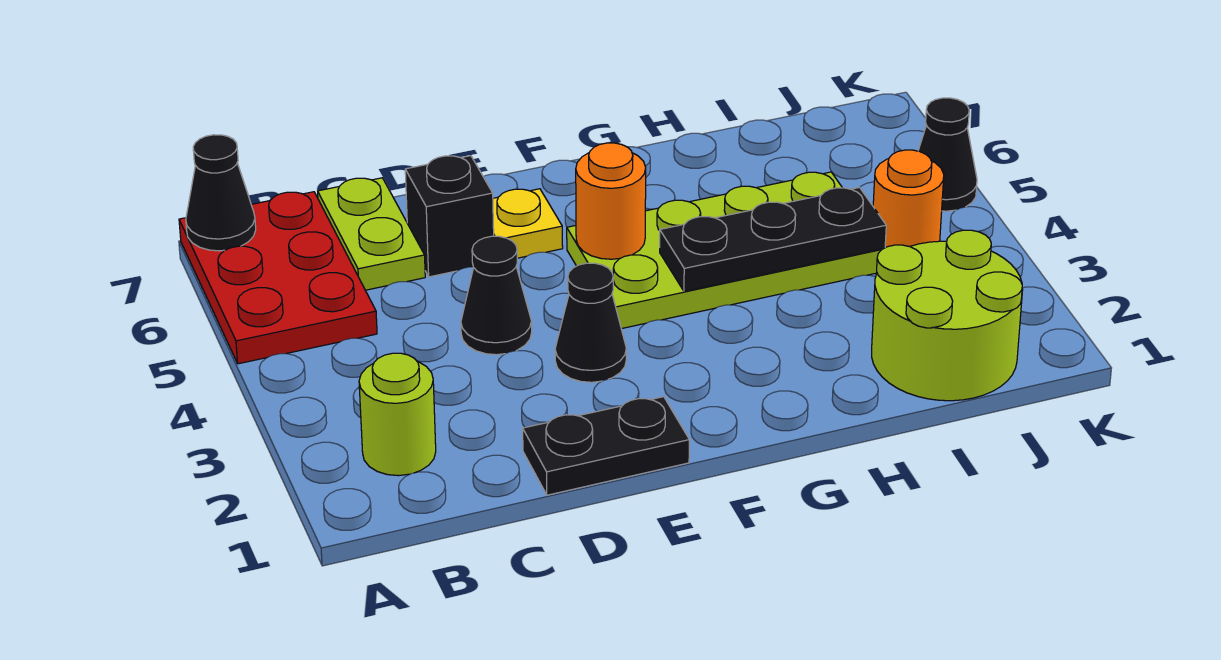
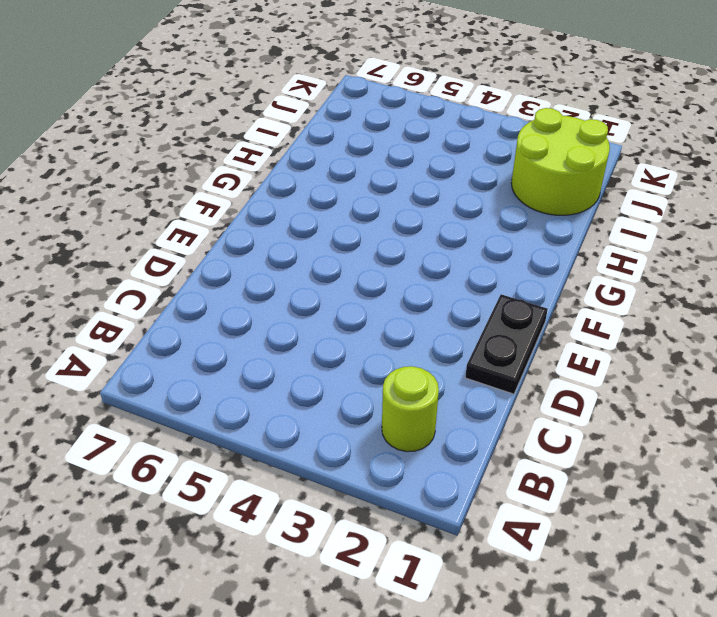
none -> red plate A5:B7 level 1
none -> lime plate C6:C7 level 1
none -> black cone D4 level 1

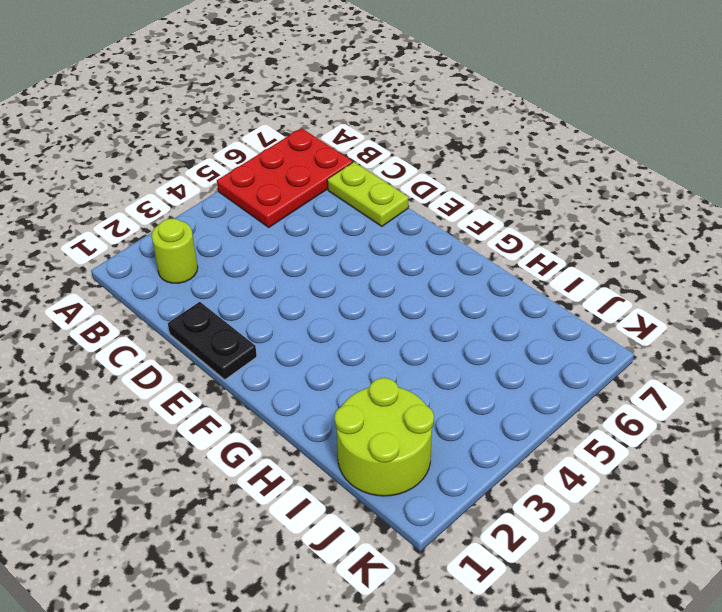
lime plate C7:D7 level 1 -> lime plate C6:C7 level 1
none -> black cone D4 level 1
none -> black brick D6 level 1
none -> black cone E3 level 1

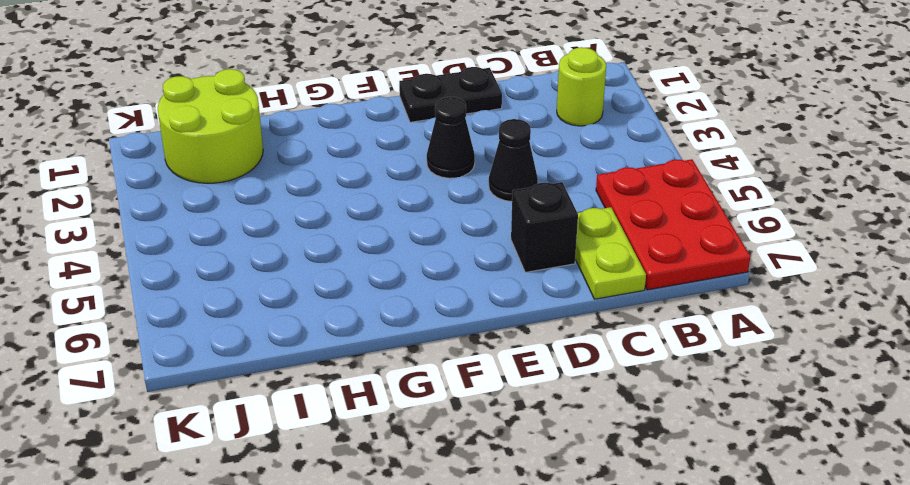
none -> yellow plate E6 level 1
none -> lime plate F4:I5 level 1
none -> orange round brick J4 level 1

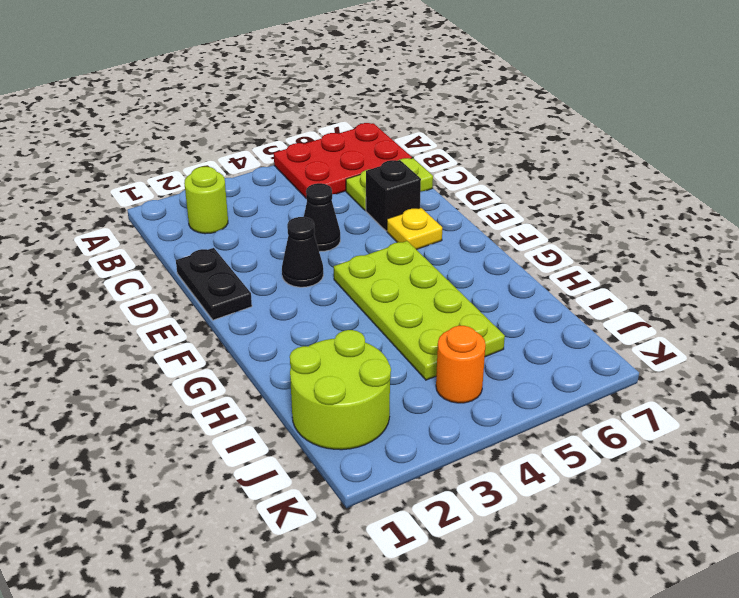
none -> black cone K5 level 1
none -> black cone A7 level 2
none -> orange round brick F5 level 2

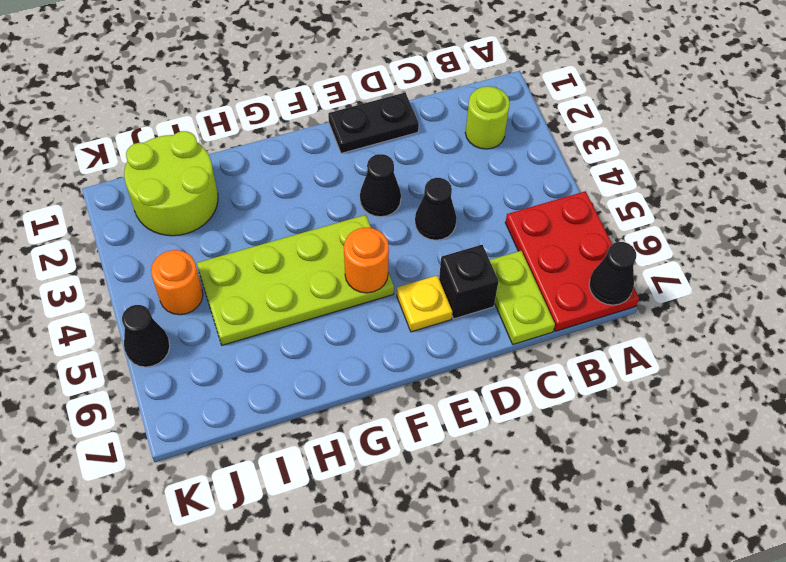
none -> black plate G4:I4 level 2

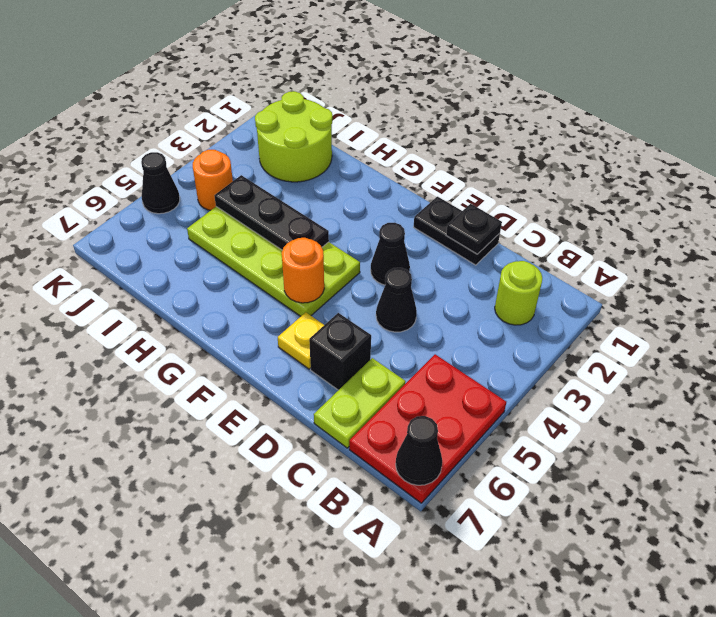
black plate D1 level 2 -> none

